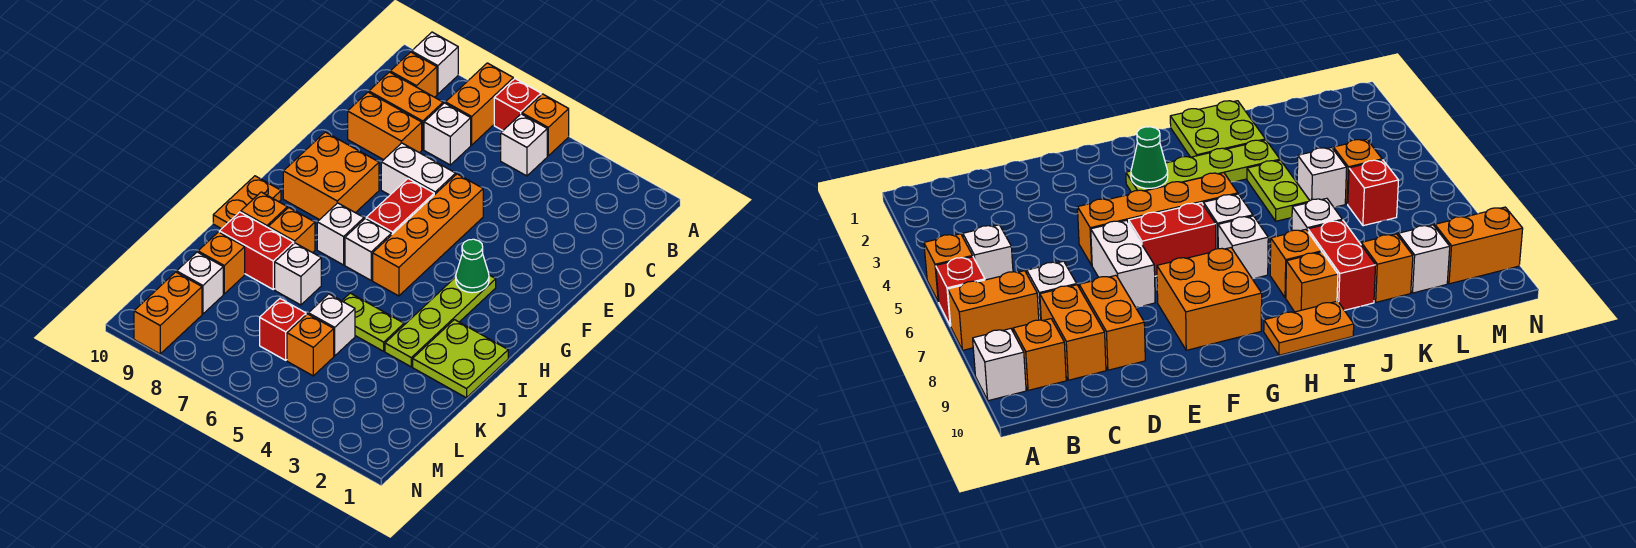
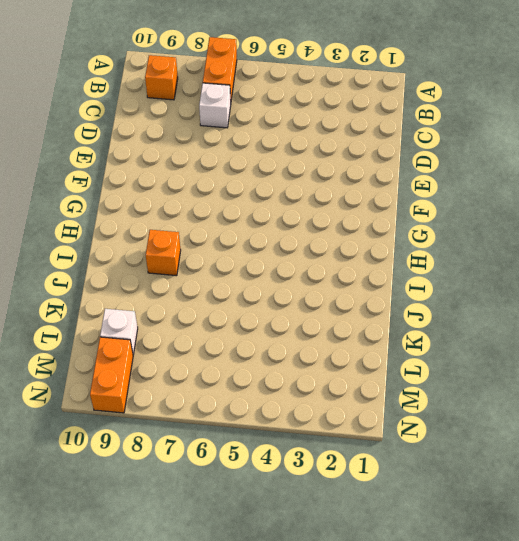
none -> orange brick A5 level 1
none -> red brick A6 level 1
none -> white brick A9 level 1
none -> white brick B5 level 1

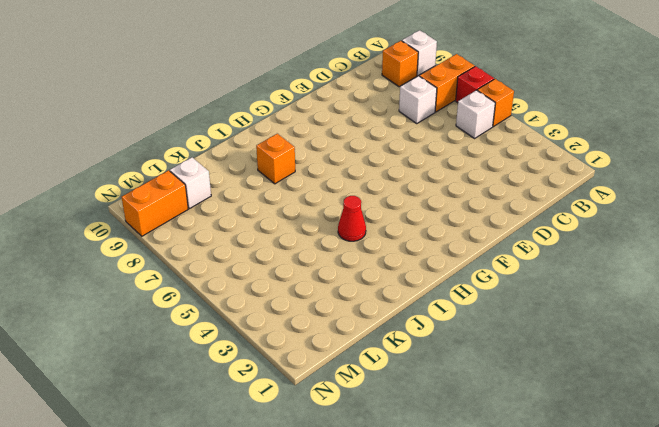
red cone I4 level 1 -> none
none -> orange brick C8:C9 level 1
none -> orange brick D8:D9 level 1
none -> orange brick E5:H5 level 1
none -> white brick E6:E7 level 1

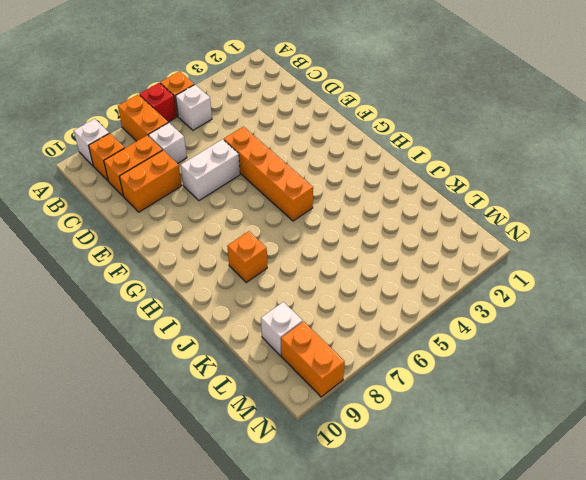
none -> red brick F6:G6 level 1
none -> orange brick F8:G9 level 1
none -> lime plate G3:J3 level 1
none -> white brick H6 level 1

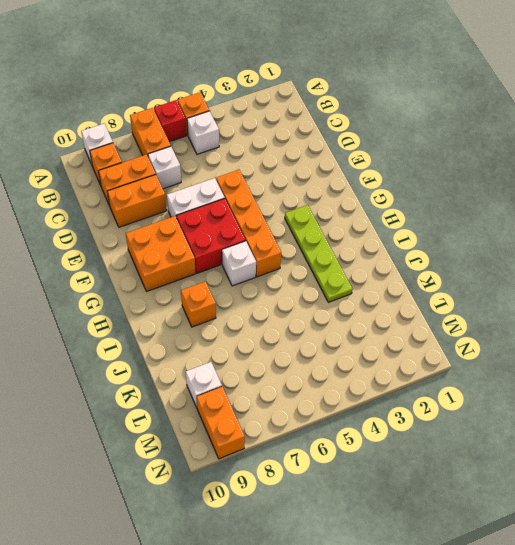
red brick F6:G7 level 1 -> red brick F6:G6 level 1
none -> white brick H7 level 1
none -> orange plate H10:I10 level 1
none -> lime plate I1:J2 level 1
none -> orange brick I9 level 1

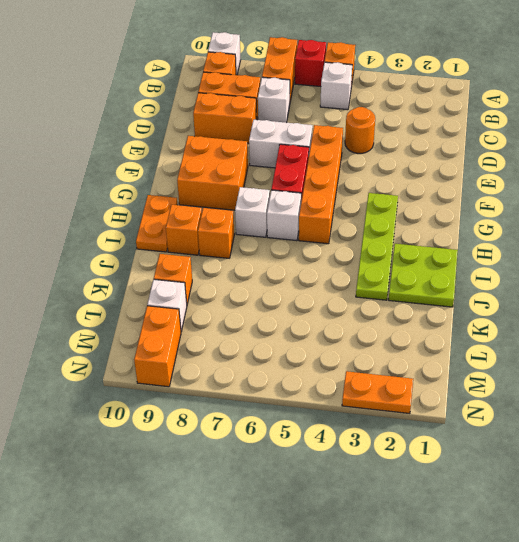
orange round brick D4 level 1 -> none
orange plate N2:N3 level 1 -> none
none -> lime plate J4:J5 level 1
none -> white brick J7 level 1
none -> red brick J8:J9 level 1
none -> white brick K5 level 1

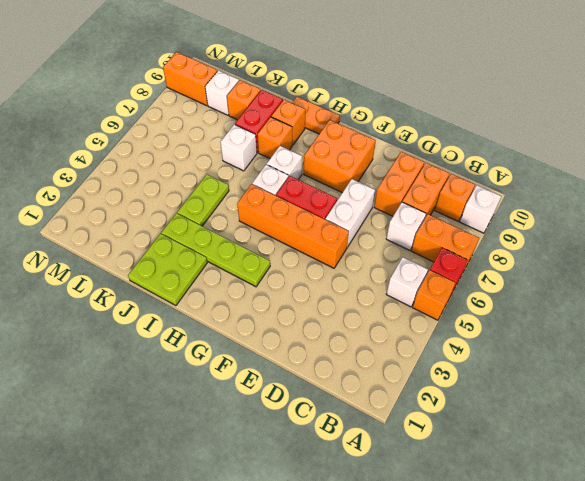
none -> white brick K5 level 1
none -> orange brick L5 level 1
none -> red brick L6 level 1
none -> green cone G3 level 2

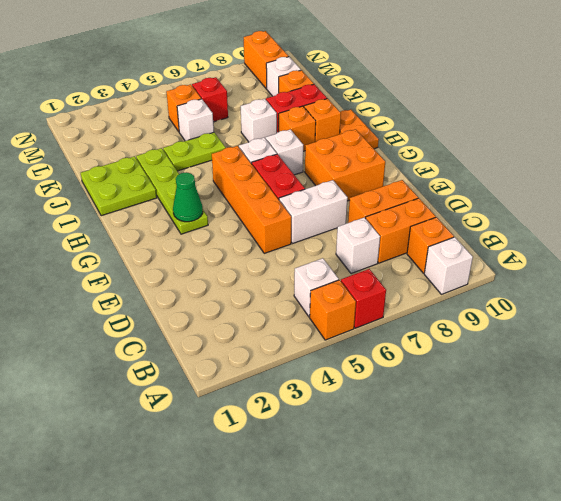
none -> orange brick A7:B7 level 1

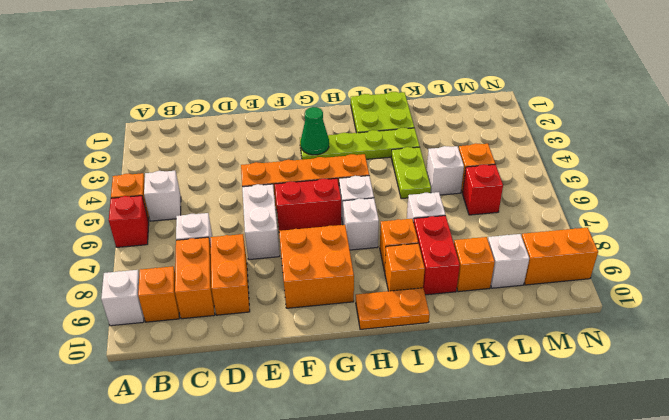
none -> orange brick A7:B7 level 1

